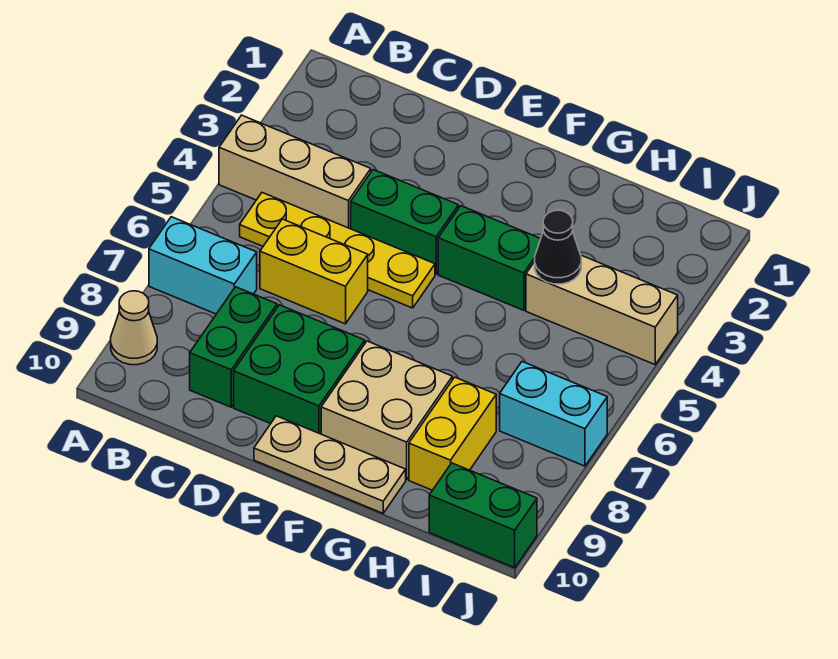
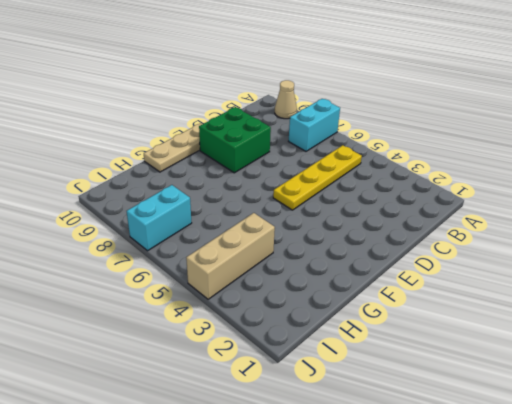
none -> tan brick A4:C4 level 1
none -> yellow brick C6:D6 level 1
none -> green brick C8:C9 level 1

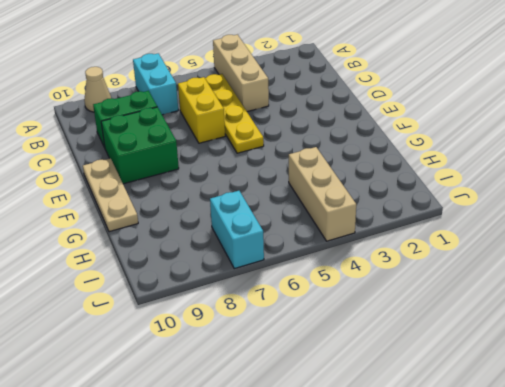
none -> green brick D4:E4 level 1
none -> green brick F4:G4 level 1
none -> tan brick F8:G9 level 1

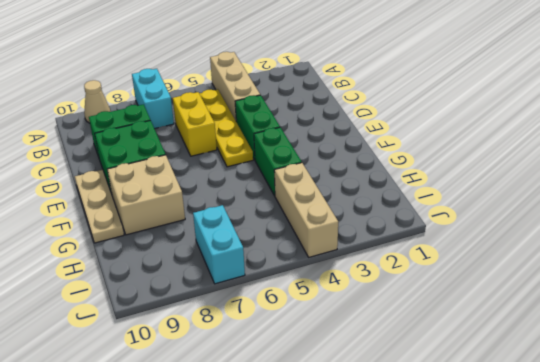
none -> yellow brick H8:H9 level 1
none -> green brick I10:J10 level 1
none -> black cone H4 level 2

